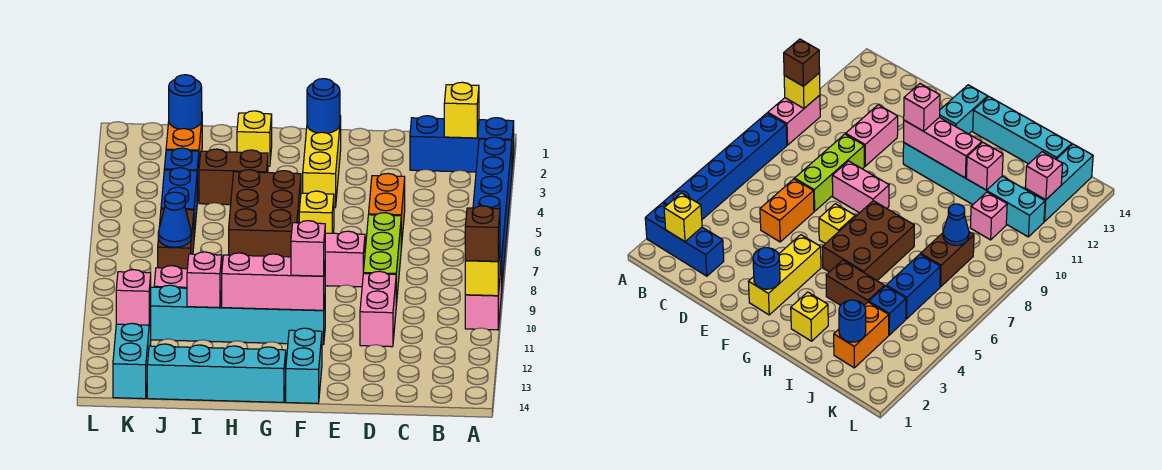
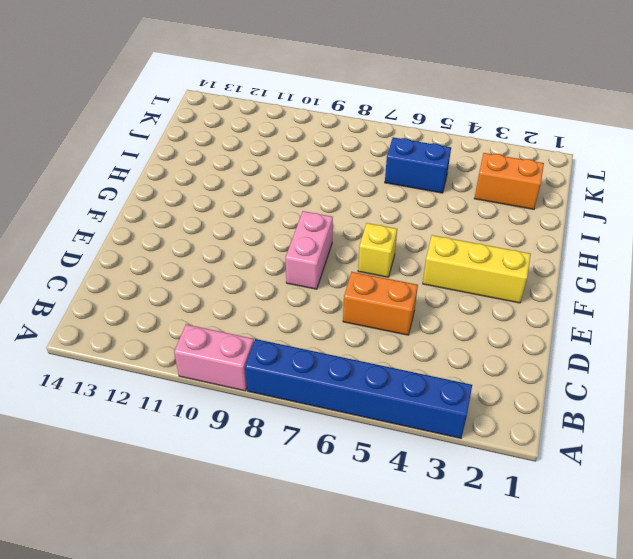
none -> blue brick A2:C2 level 1
none -> lime brick D7:D9 level 1
none -> pink brick D10:D11 level 1
none -> cyan brick F11:K11 level 1

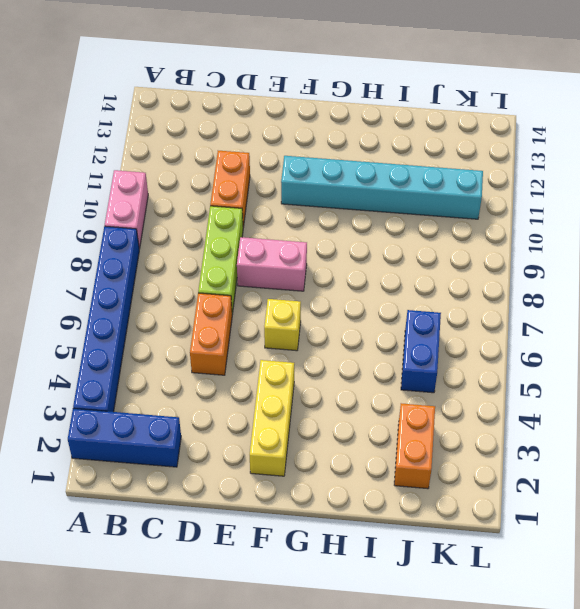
orange brick D10:D11 level 1 -> pink brick D10:D11 level 1
none -> cyan brick F13:F14 level 1
none -> brown brick G5:H7 level 1
none -> cyan brick G14:J14 level 1
none -> yellow brick H2 level 1

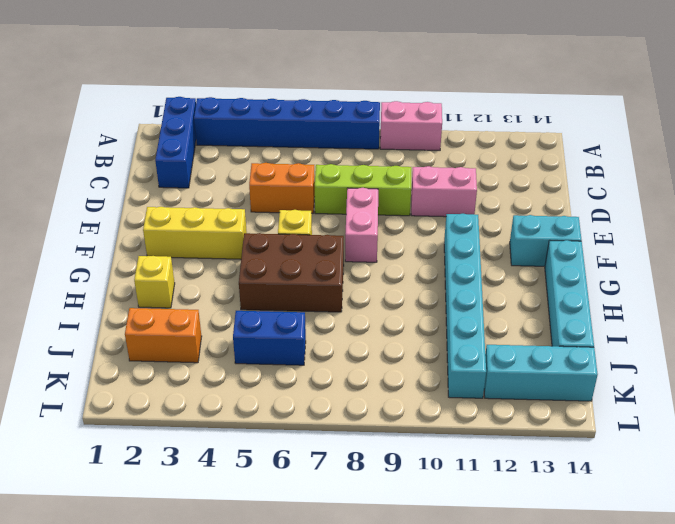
none -> brown brick H4:I4 level 1
none -> blue brick J4 level 1
none -> brown brick J7:J8 level 1
none -> pink brick J10 level 1

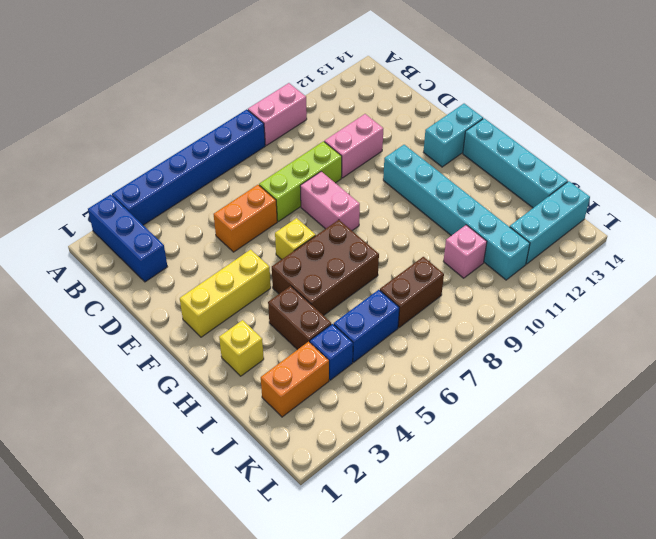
none -> yellow brick A10 level 2
none -> yellow brick B2 level 2
none -> blue round brick F2 level 2
none -> pink brick F11:H11 level 2

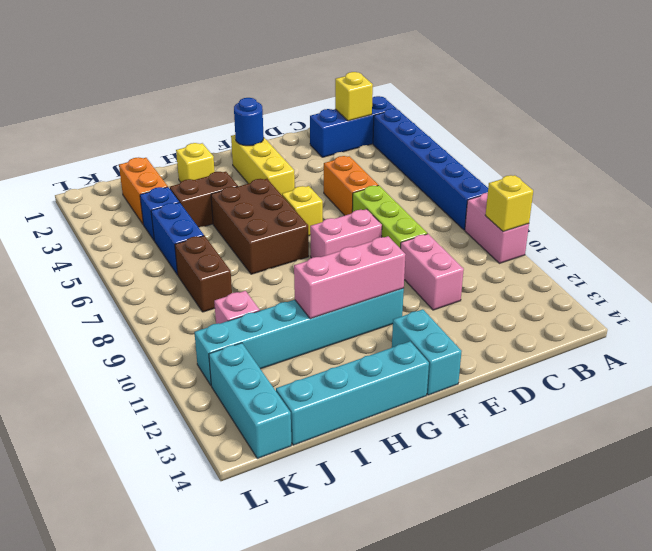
none -> pink brick I11 level 2
none -> blue round brick J2 level 2
none -> blue cone J8 level 2
none -> pink brick K12 level 2

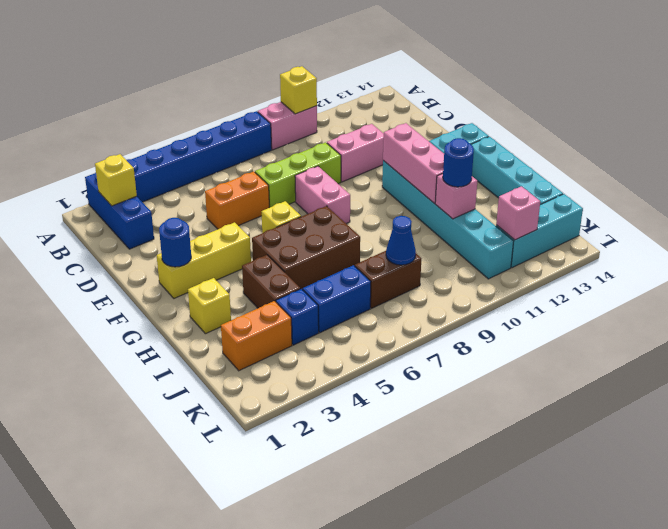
blue round brick I11 level 3 -> blue round brick J2 level 2
none -> pink brick J10 level 1
none -> brown brick A10 level 3
none -> pink brick F11 level 3

